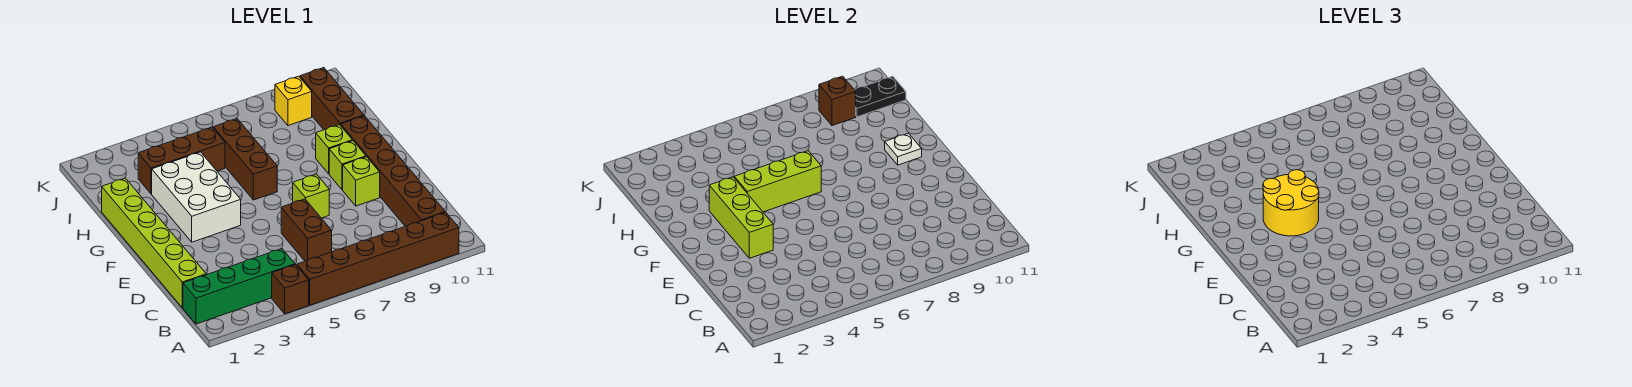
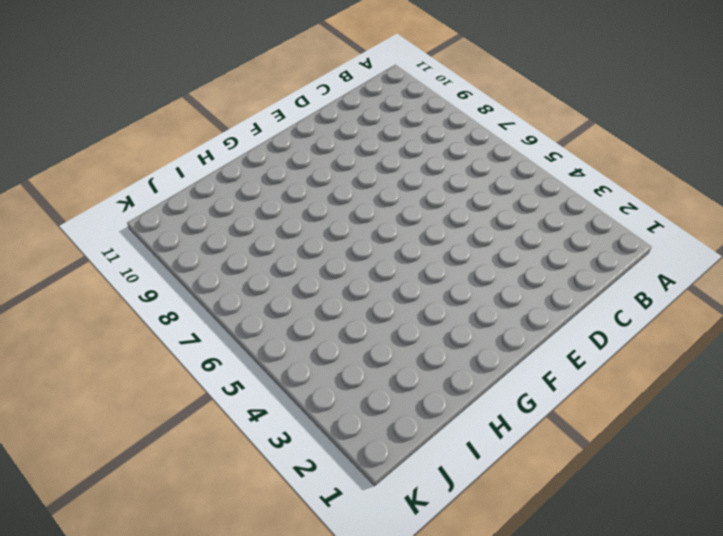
none -> brown brick A4 level 1
none -> brown brick A5:A10 level 1
none -> green brick B1:B4 level 1

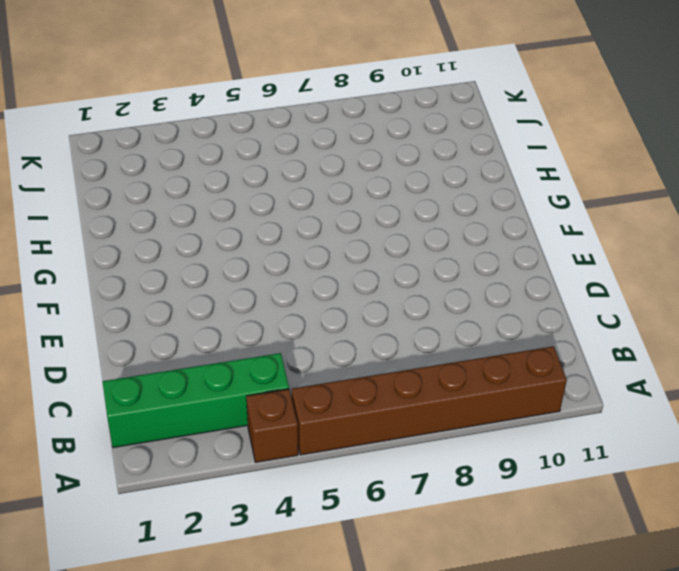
none -> brown brick B10:G10 level 1
none -> lime brick C1:H1 level 1
none -> brown brick C6:D6 level 1

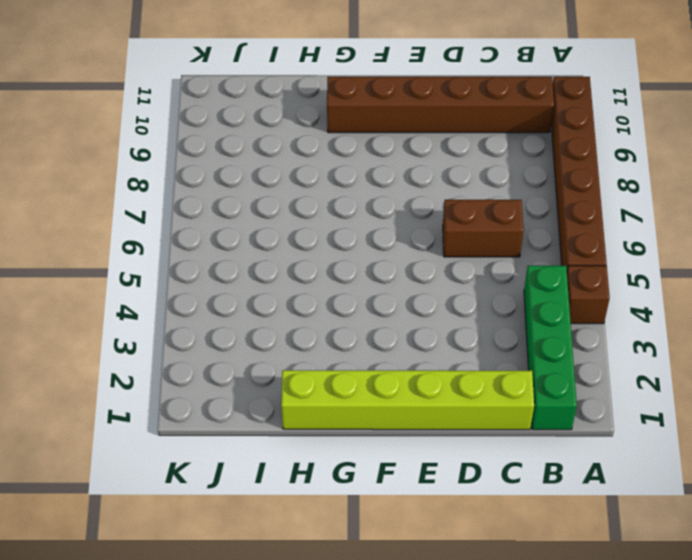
none -> lime brick E7 level 1
none -> lime brick E9 level 1
none -> white brick F3:H4 level 1

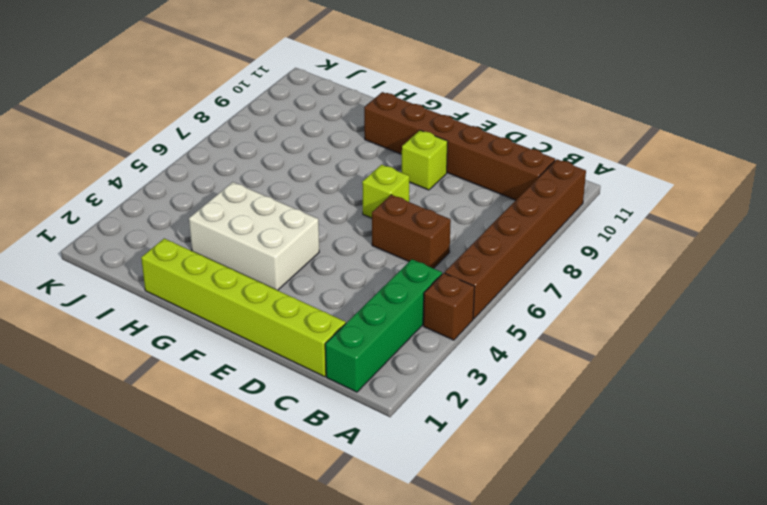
none -> lime brick F9 level 1
none -> brown brick G6:I6 level 1
none -> lime brick G9 level 1

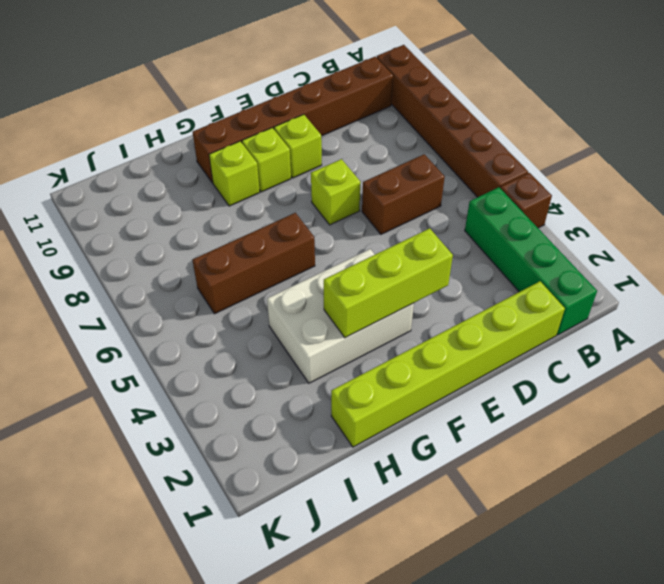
none -> brown brick H10:J10 level 1
none -> brown brick I3:I5 level 1
none -> yellow brick J9 level 1

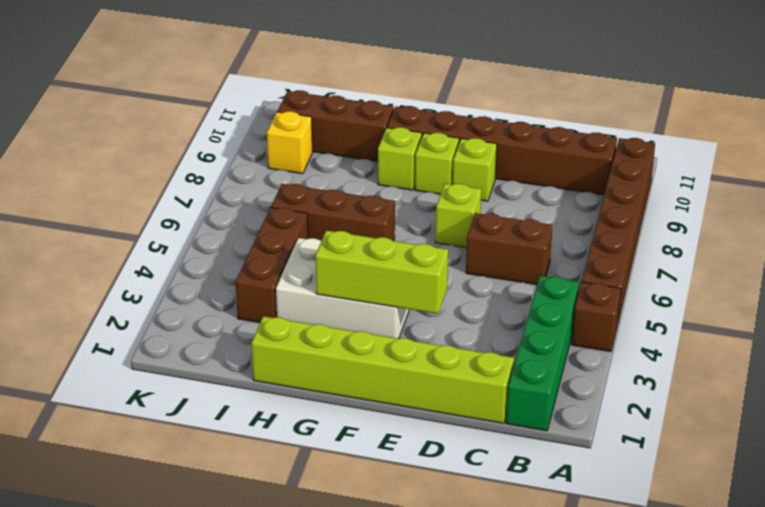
none -> lime brick G4:G6 level 2
none -> white plate G10 level 2
none -> brown brick J9 level 2

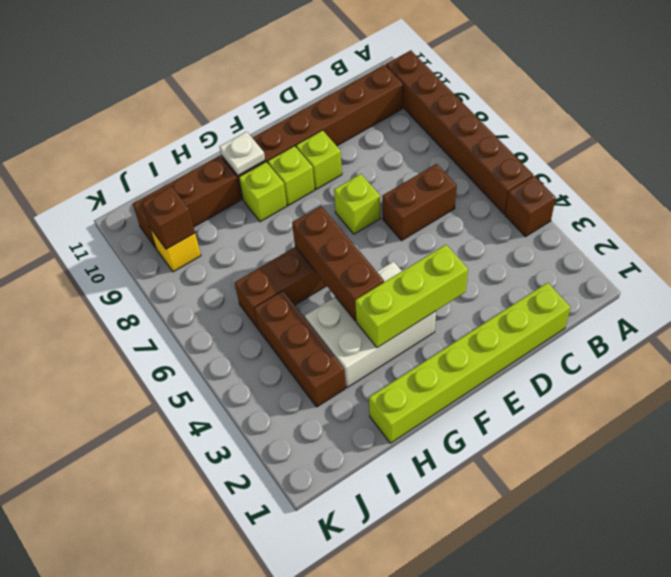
brown brick G4:G6 level 2 -> lime brick G4:G6 level 2
none -> green brick B1:B4 level 1
none -> black plate J10:J11 level 2
none -> yellow round brick F3:G4 level 3

